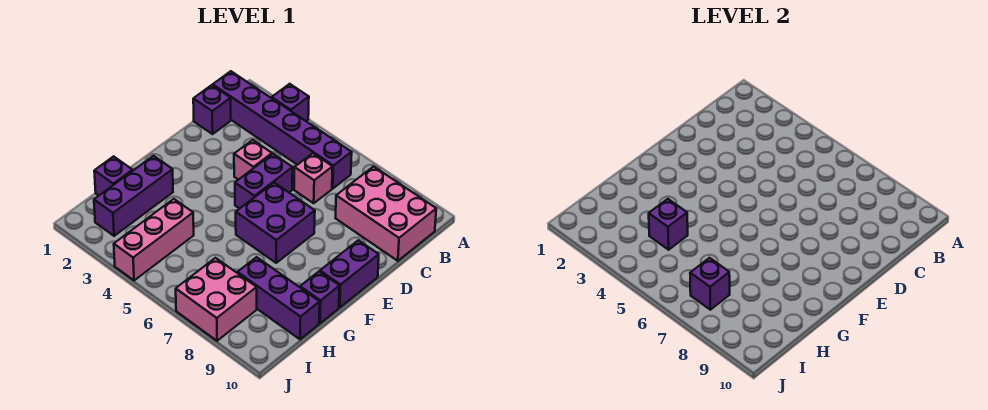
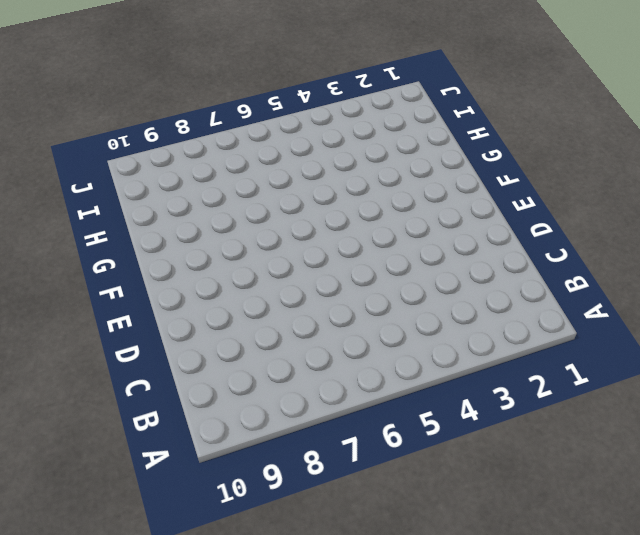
none -> purple brick A3 level 1
none -> purple brick B1:B6 level 1
none -> pink brick B8:C10 level 1

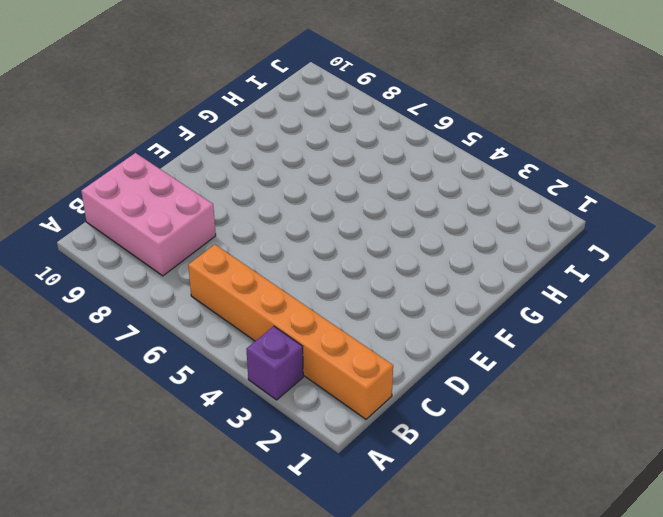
orange brick B1:B6 level 1 -> purple brick B1:B6 level 1
none -> purple brick C1 level 1
none -> pink brick C6 level 1
none -> pink brick D4 level 1

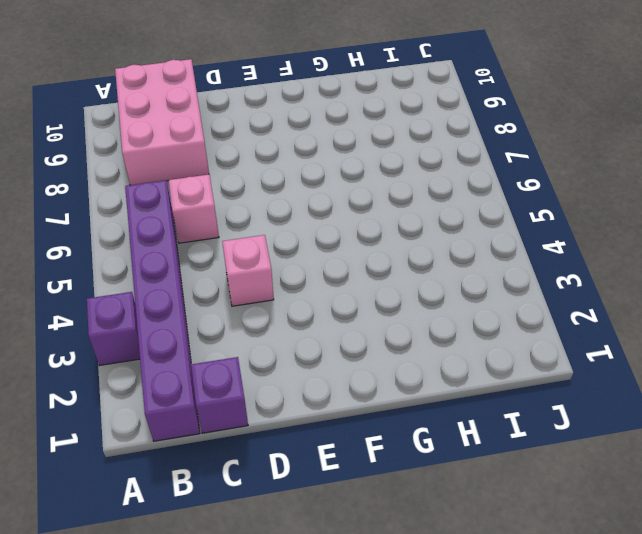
none -> purple brick D5:E5 level 1
none -> purple brick E6:F7 level 1
none -> purple brick E10:F10 level 1

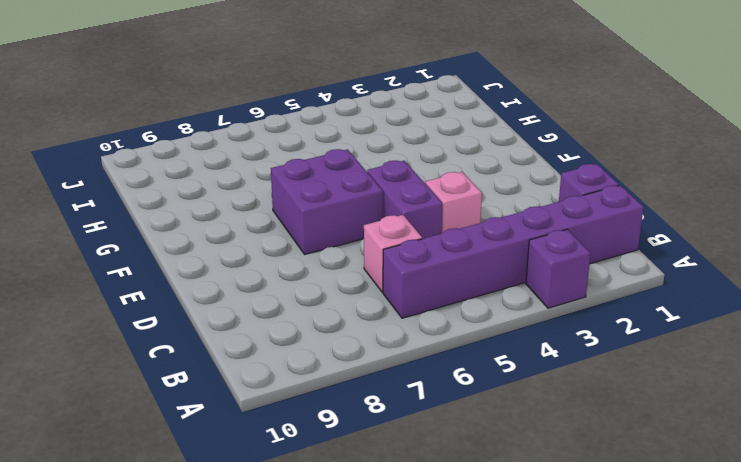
none -> pink brick B8:C10 level 1
none -> purple brick E10:F10 level 1
none -> purple brick G2:I2 level 1

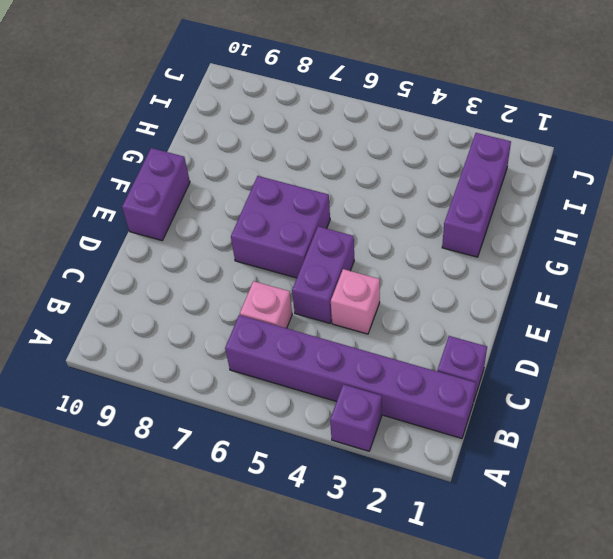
none -> pink brick B8:C10 level 1
none -> purple brick G10 level 1
none -> purple brick H1 level 1

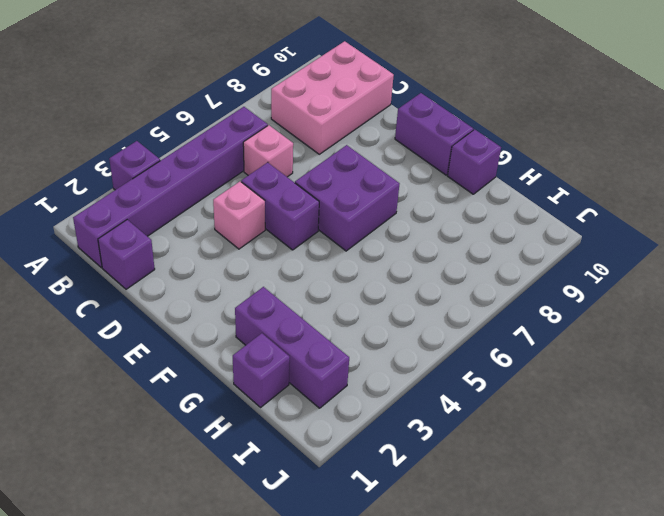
none -> pink brick H4:J4 level 1
none -> purple brick H8:H10 level 1
none -> pink brick I7:J8 level 1

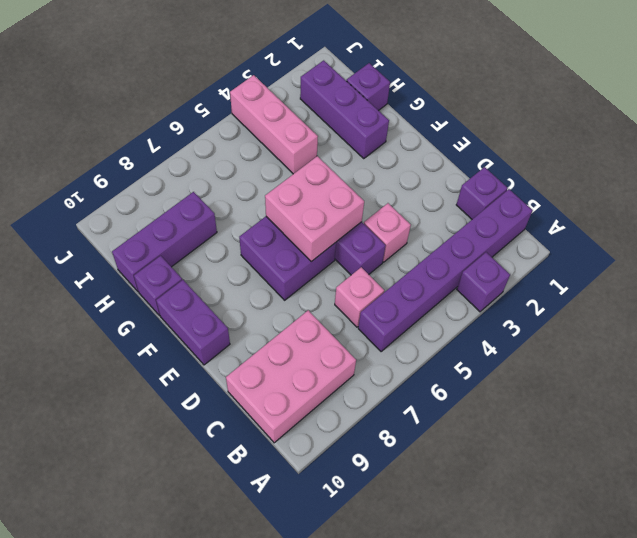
pink brick E5:F6 level 2 -> pink brick I7:J8 level 1
none -> purple brick H4 level 2
none -> purple brick I7 level 2

